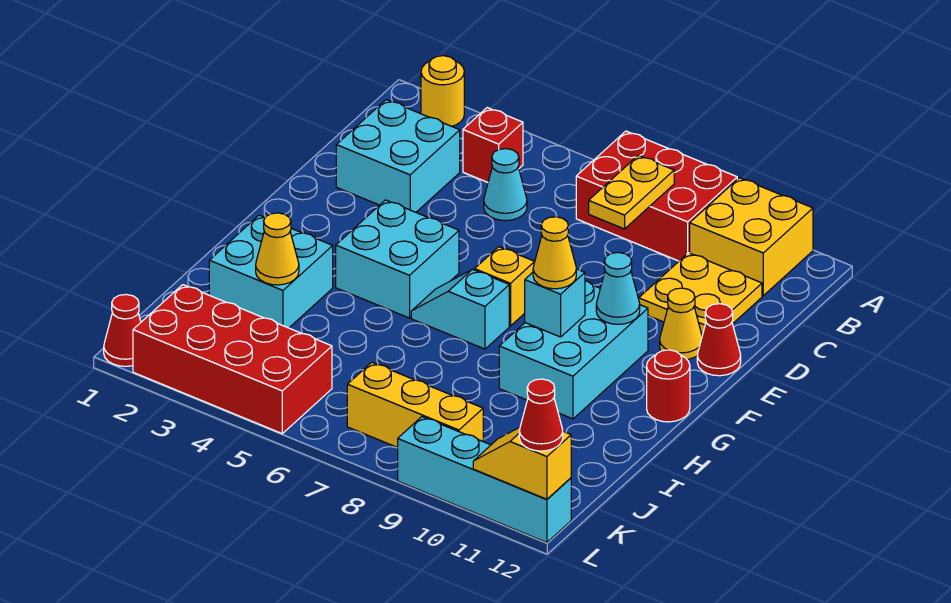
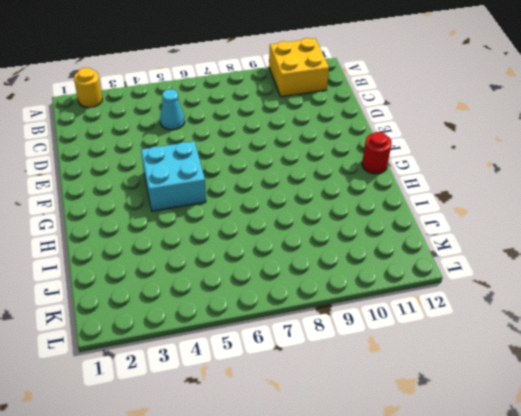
none -> red brick A7:B9 level 1
none -> red brick B4 level 1
none -> cyan brick C2:D3 level 1

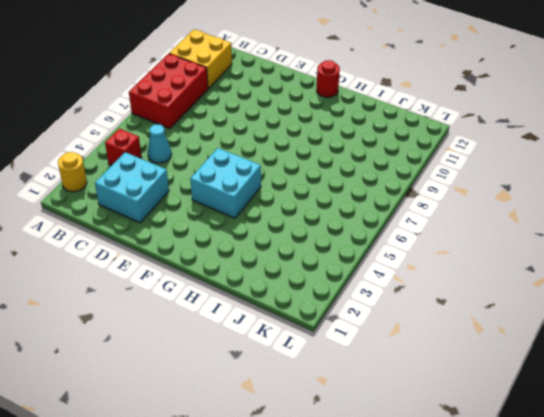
none -> yellow plate C10:D11 level 1
none -> yellow cone E11 level 1
none -> red cone E12 level 1

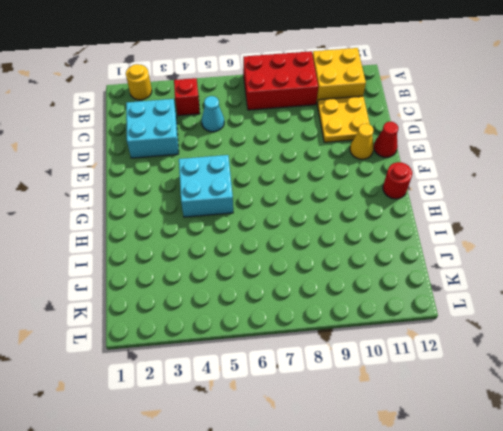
none -> yellow brick F7 level 1
none -> cyan brick F9:H10 level 1
none -> cyan slope G6:G7 level 1 top 7

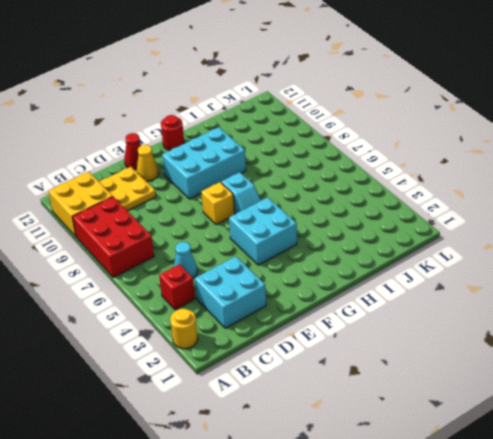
none -> cyan brick H2:I3 level 1
none -> red brick K2:L5 level 1
none -> yellow brick K7:K9 level 1

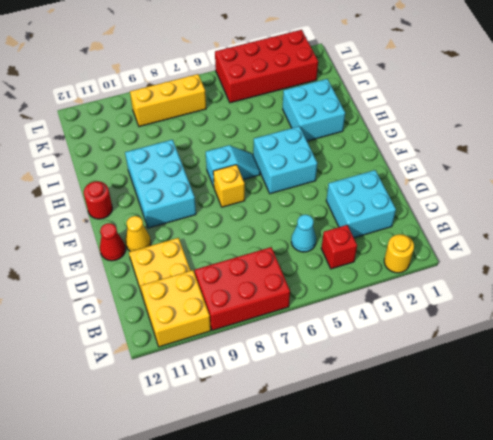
none -> red cone L1 level 1
none -> cyan brick L9:L12 level 1
none -> yellow plate B8:C8 level 2

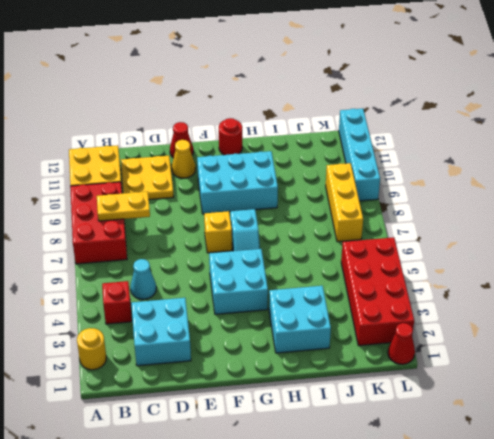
none -> cyan cone F10 level 2
none -> cyan brick G9 level 2
none -> yellow cone I3 level 2

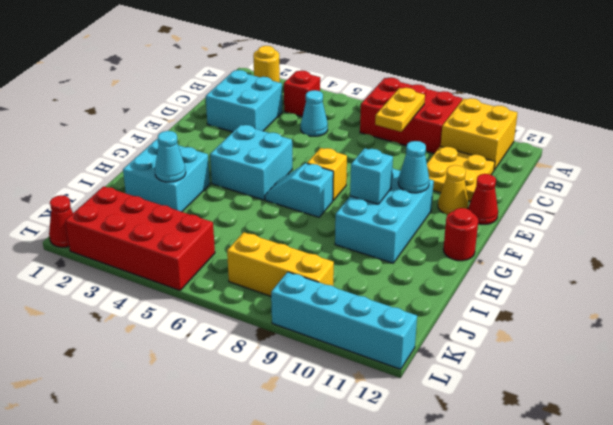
cyan cone I3 level 2 -> yellow cone I3 level 2
none -> yellow slope L11:L12 level 2 top 12
none -> yellow cone G9 level 3
none -> red cone L12 level 3

